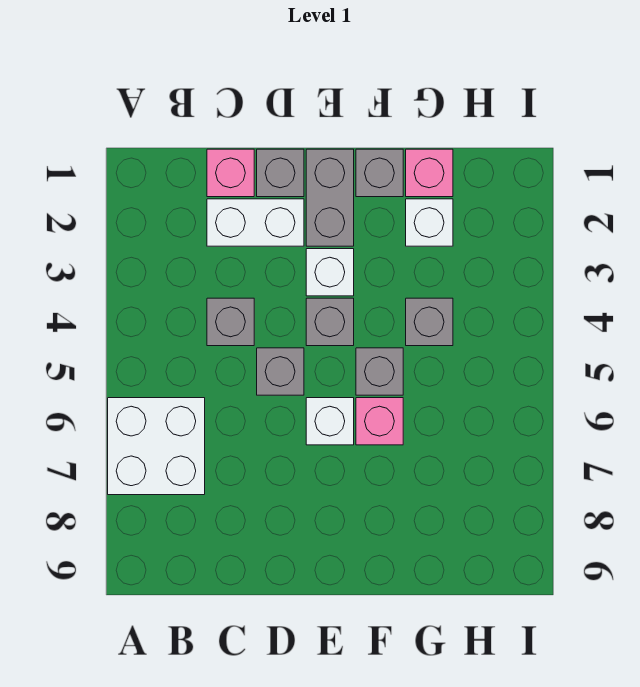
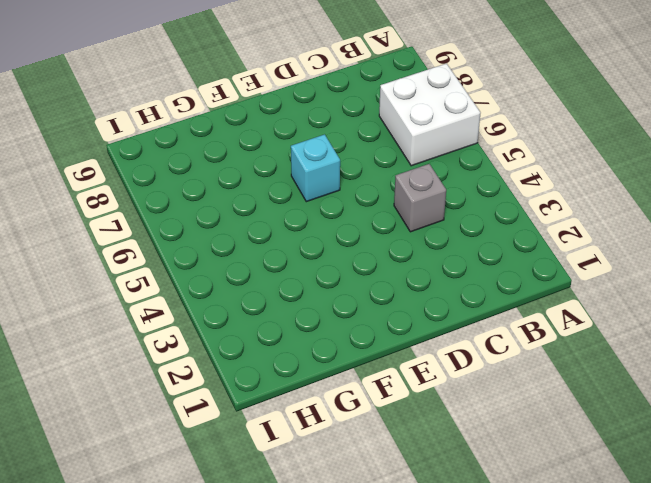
cyan brick E6 level 1 -> white brick E6 level 1
none -> pink brick C1 level 1
none -> white brick C2:D2 level 1
none -> grey brick D1 level 1

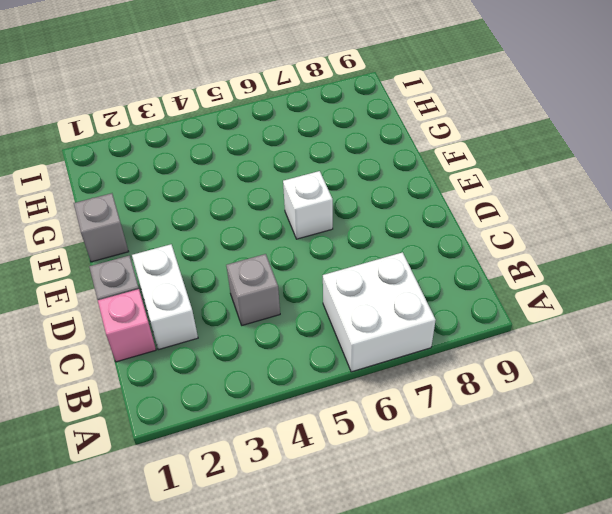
none -> grey brick D5 level 1
none -> grey brick E1:E2 level 1
none -> white brick E3 level 1

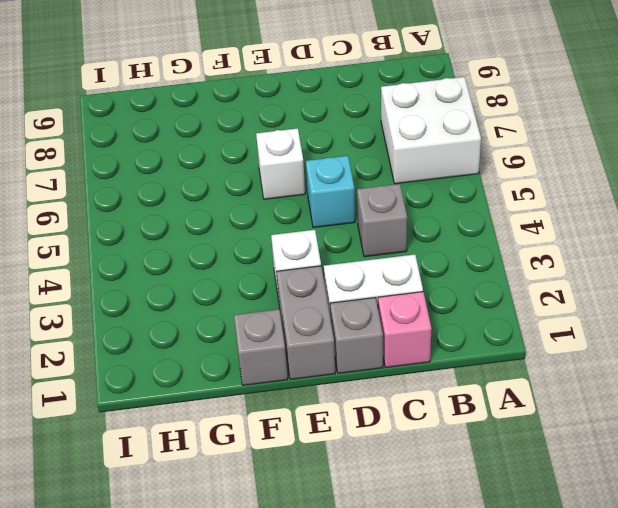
cyan brick D5 level 1 -> grey brick D5 level 1
none -> grey brick E4 level 1
none -> grey brick F5 level 1
none -> pink brick F6 level 1

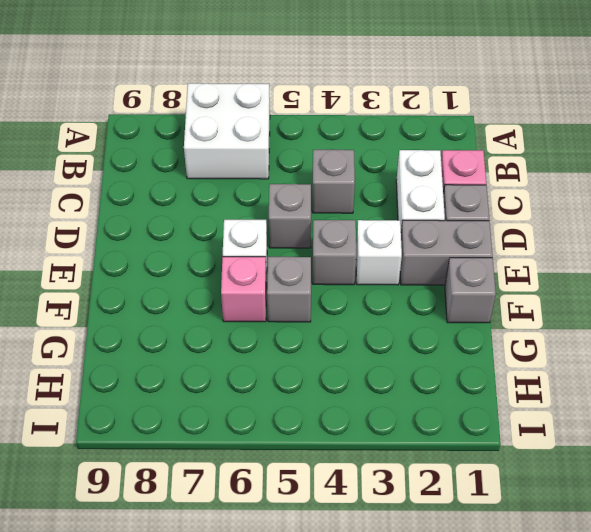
none -> pink brick G1 level 1
none -> white brick G2 level 1
none -> grey brick G4 level 1

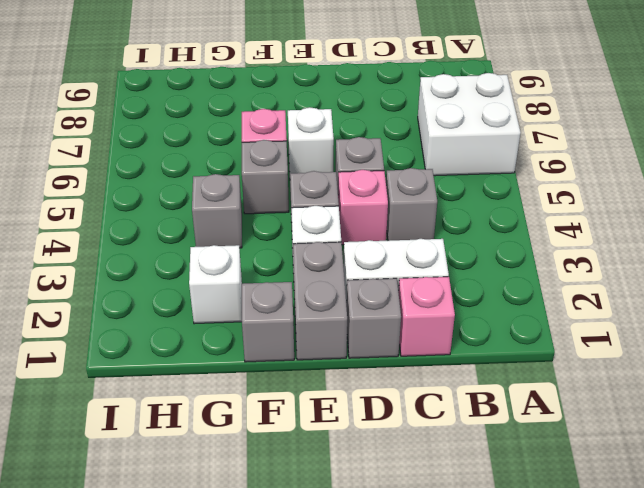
pink brick D4 level 1 -> pink brick G1 level 1

